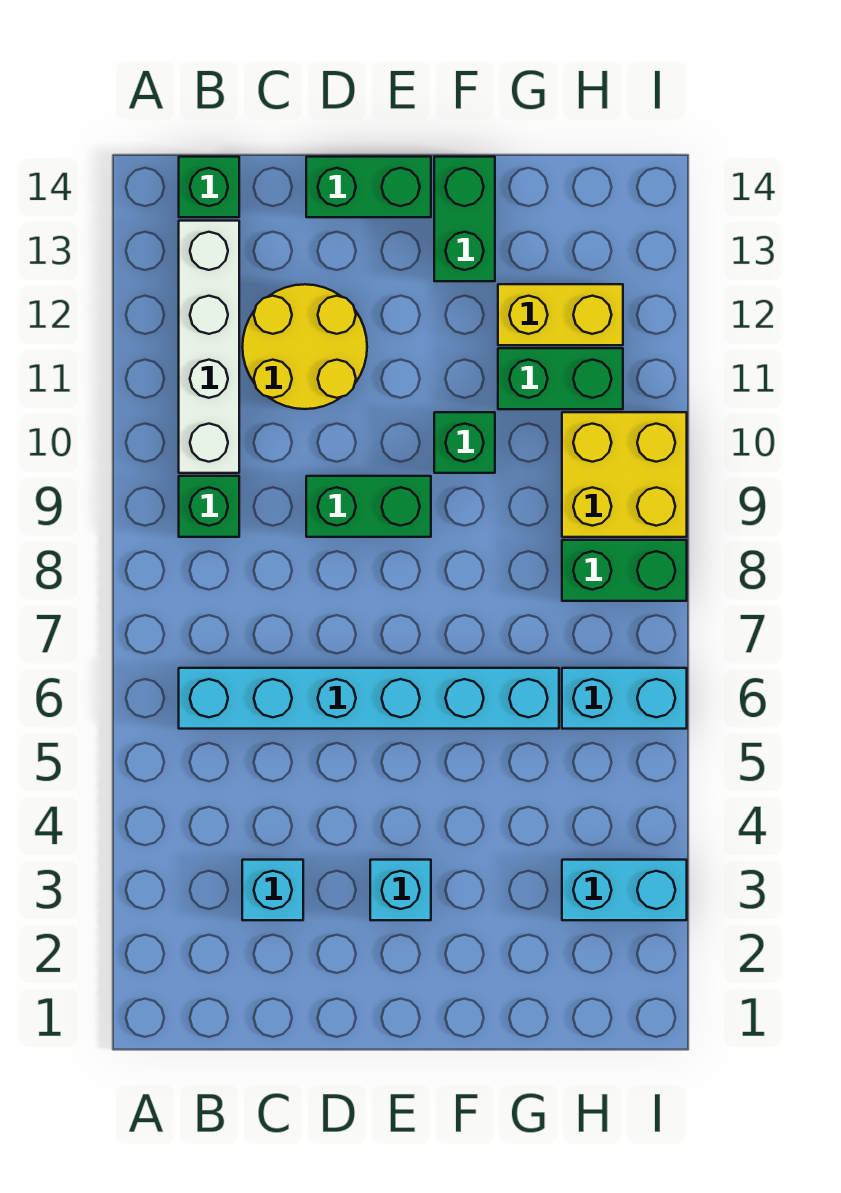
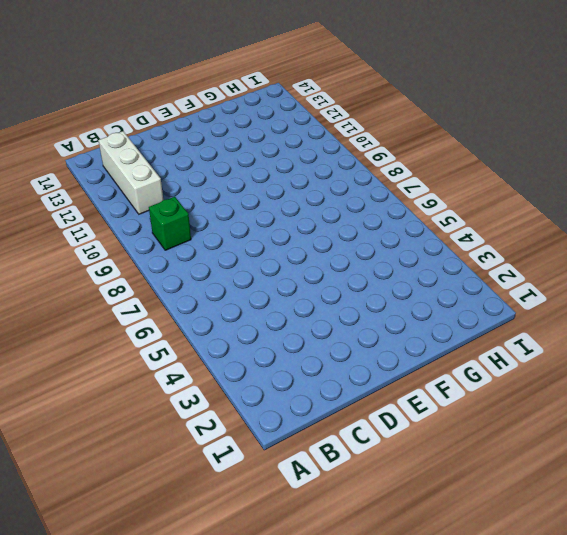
white brick B11:B13 level 1 -> white brick B10:B13 level 1
none -> cyan brick B6:G6 level 1
none -> green brick B14 level 1
none -> cyan brick C3 level 1

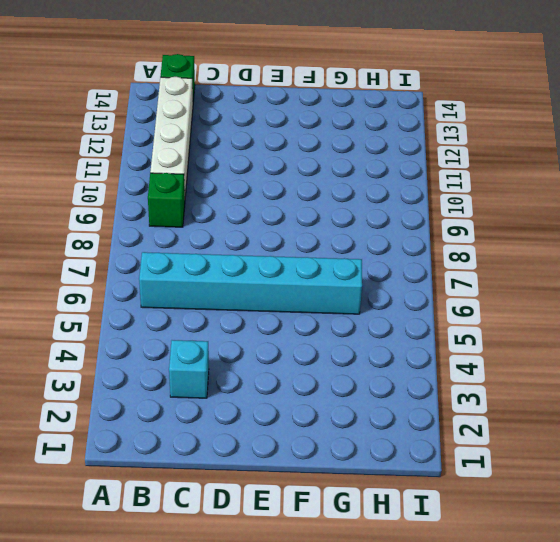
none -> yellow round brick C11:D12 level 1
none -> green brick D9:E9 level 1
none -> green brick D14:E14 level 1

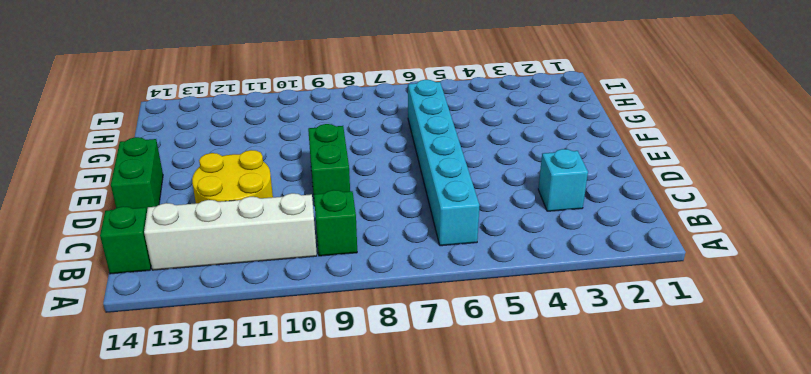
none -> cyan brick E3 level 1
none -> green brick F10 level 1
none -> green brick F13:F14 level 1

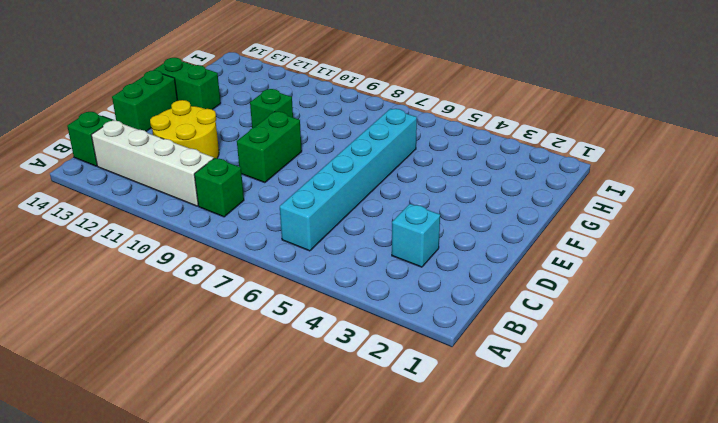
none -> cyan brick E3 level 1
none -> green brick G11:H11 level 1
none -> yellow brick G12:H12 level 1

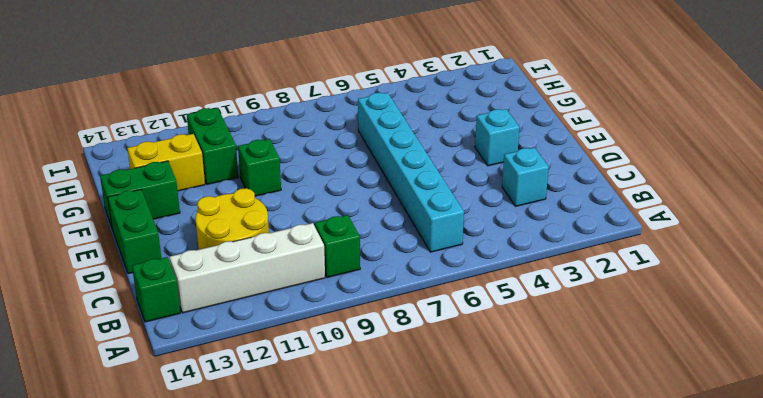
yellow brick G12:G13 level 1 -> yellow brick G12:H12 level 1
none -> green brick D9:E9 level 1
none -> cyan brick H3:I3 level 1
none -> cyan brick H6:I6 level 1

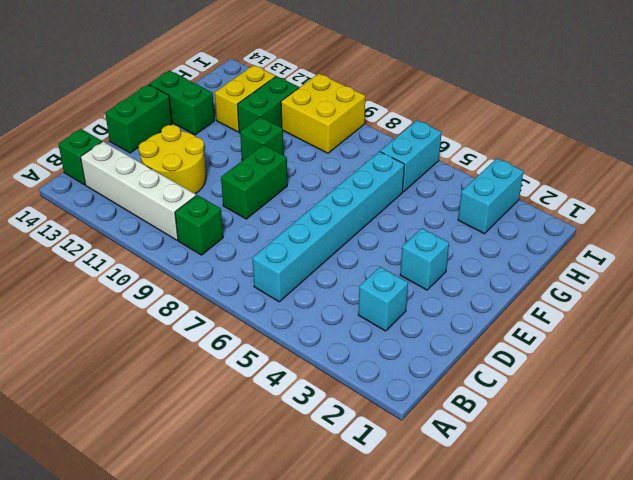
none -> green brick H8:I8 level 1

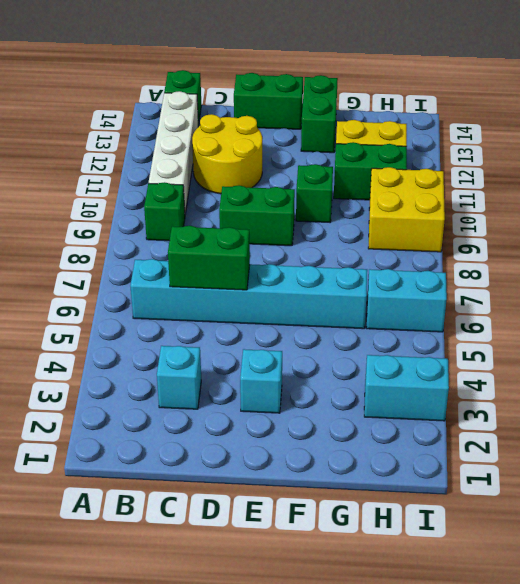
green brick C6:D6 level 2 -> green brick H8:I8 level 1

